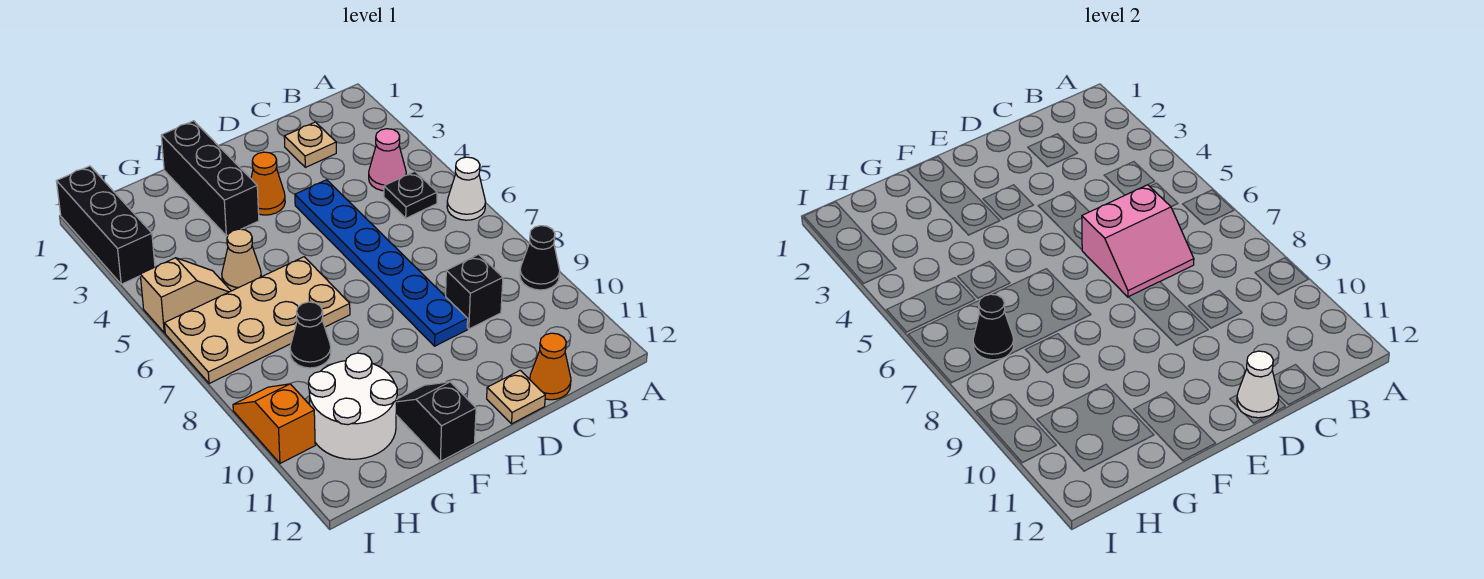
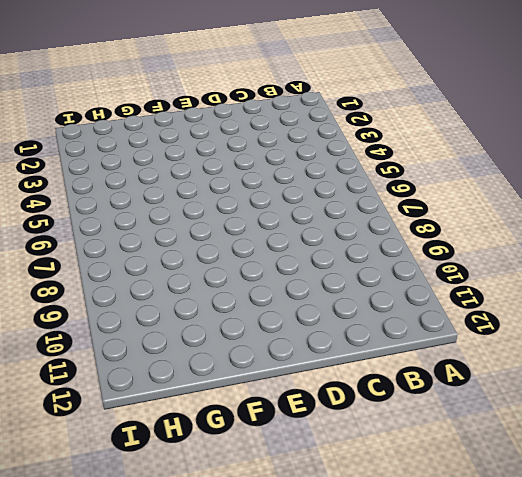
none -> white cone A6 level 1
none -> black cone A9 level 1
none -> pink cone B4 level 1

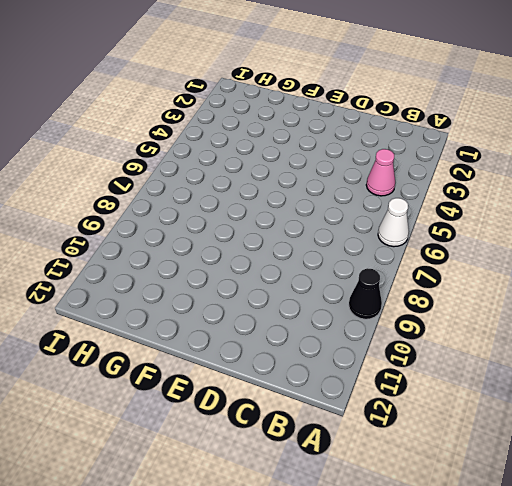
none -> black plate B5 level 1
none -> tan plate C2 level 1
none -> black brick C9 level 1

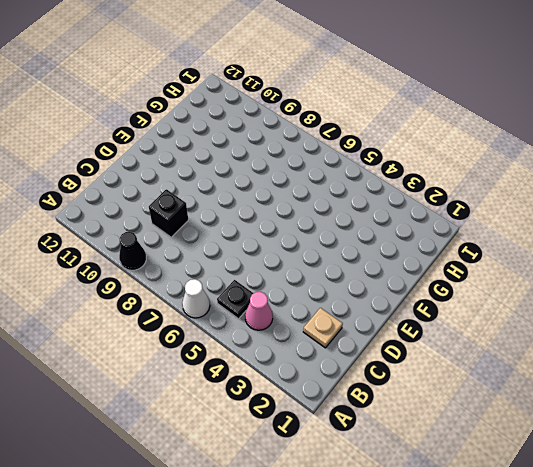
none -> orange cone C12 level 1
none -> blue plate D4:D9 level 1
none -> tan plate D12 level 1

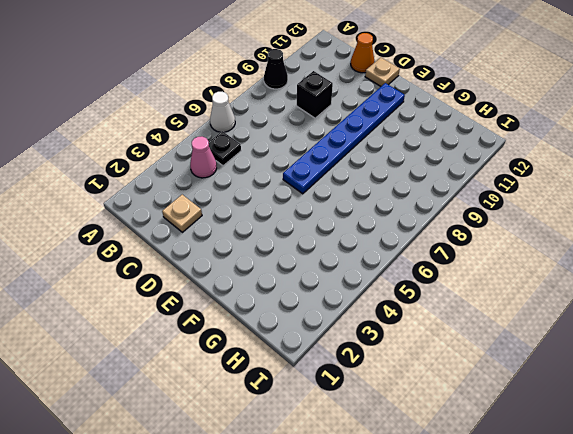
blue plate E6:E11 level 1 -> blue plate D4:D9 level 1
none -> orange cone E3 level 1
none -> black brick F1:F3 level 1
none -> tan plate F6:I7 level 1

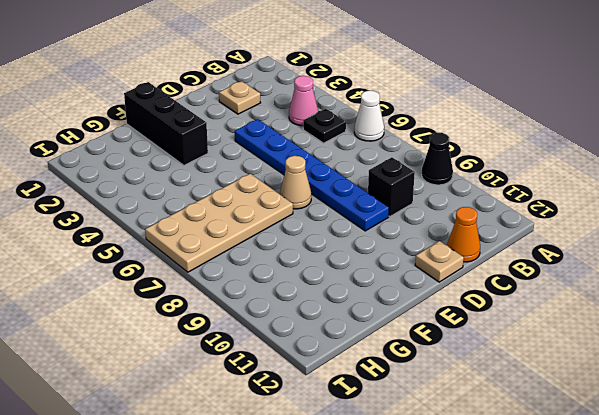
tan cone E7 level 1 -> tan cone G5 level 1
none -> orange cone E3 level 1
none -> black slope F11:F12 level 1 top 12
none -> black cone G8 level 1

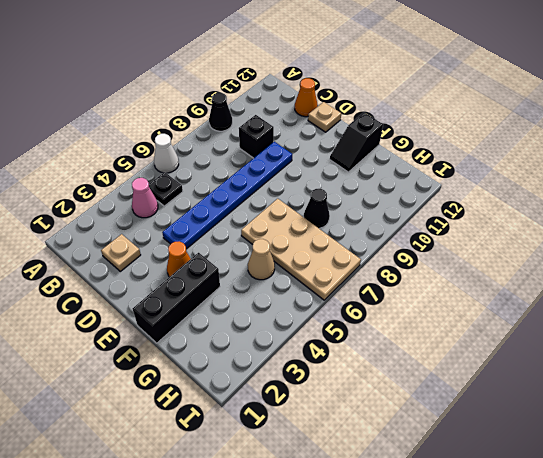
none -> white round brick G10:H11 level 1
none -> tan slope H5:I5 level 1 top I
none -> black brick I1:I3 level 1

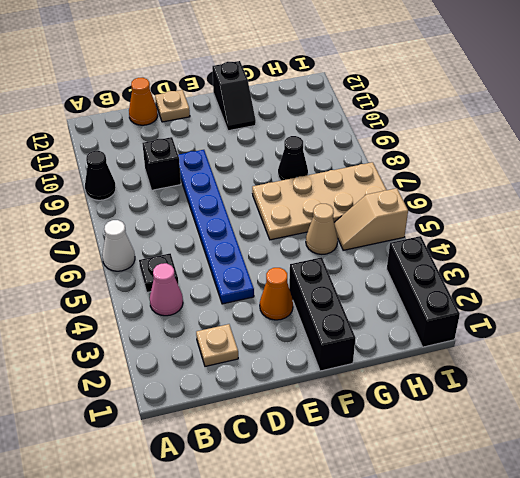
none -> white round brick G10:H11 level 1
none -> orange slope I9:I10 level 1 top 10
none -> pink slope C6:D7 level 2 top 6

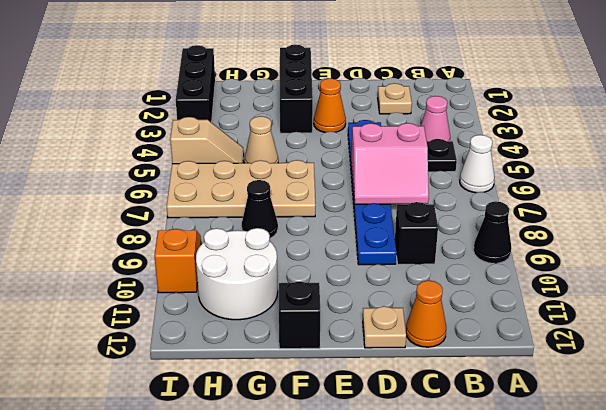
none -> white cone D12 level 2
none -> black cone H7 level 2

